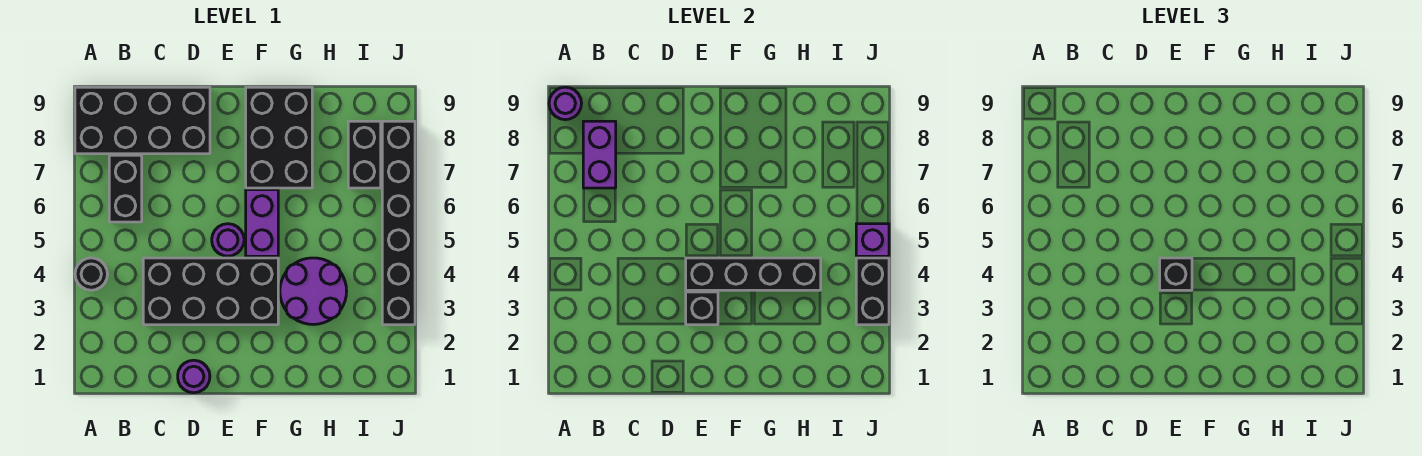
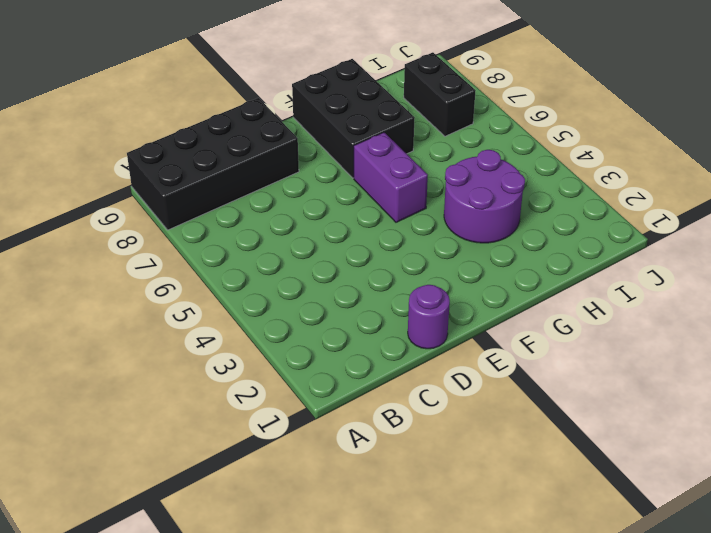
none -> black round brick A4 level 1
none -> black brick B6:B7 level 1
none -> black brick C3:F4 level 1

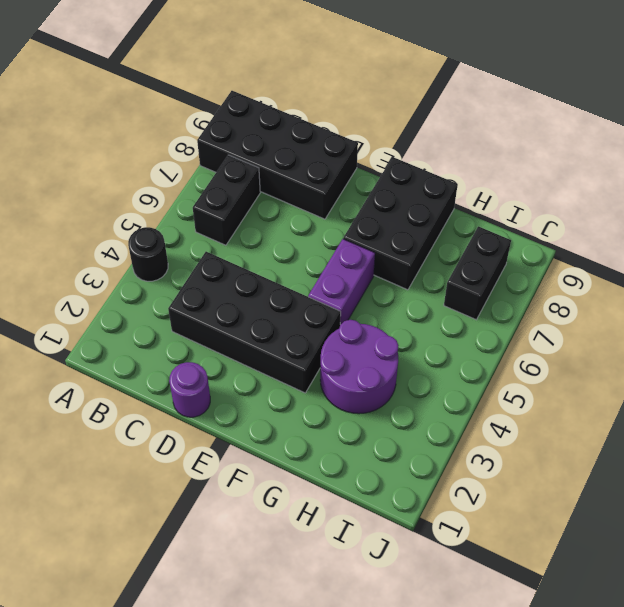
none -> purple round brick E5 level 1
none -> black brick J3:J8 level 1
none -> purple round brick A9 level 2

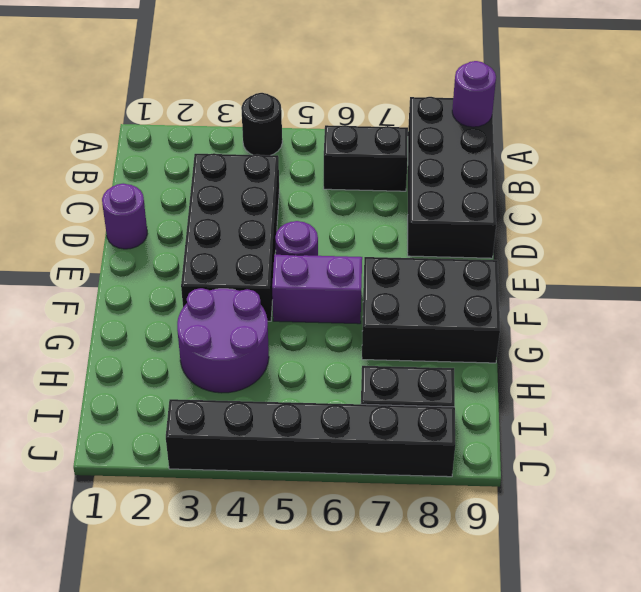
none -> purple brick B7:B8 level 2
none -> black brick E3 level 2
none -> black brick E4:H4 level 2

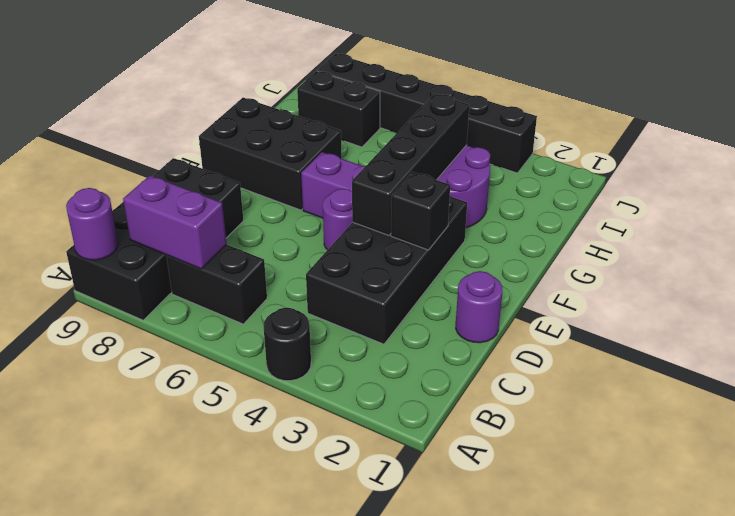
none -> black brick J3:J4 level 2
none -> purple brick J5 level 2
none -> black brick E4 level 3

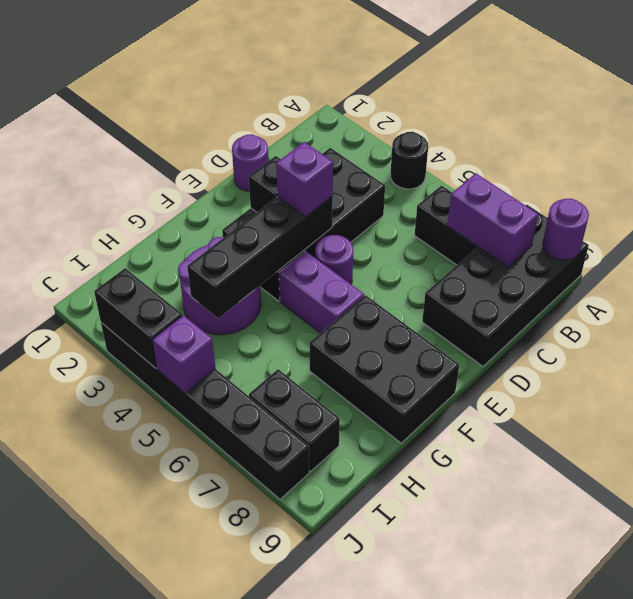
purple brick E4 level 3 -> black brick E4 level 3

